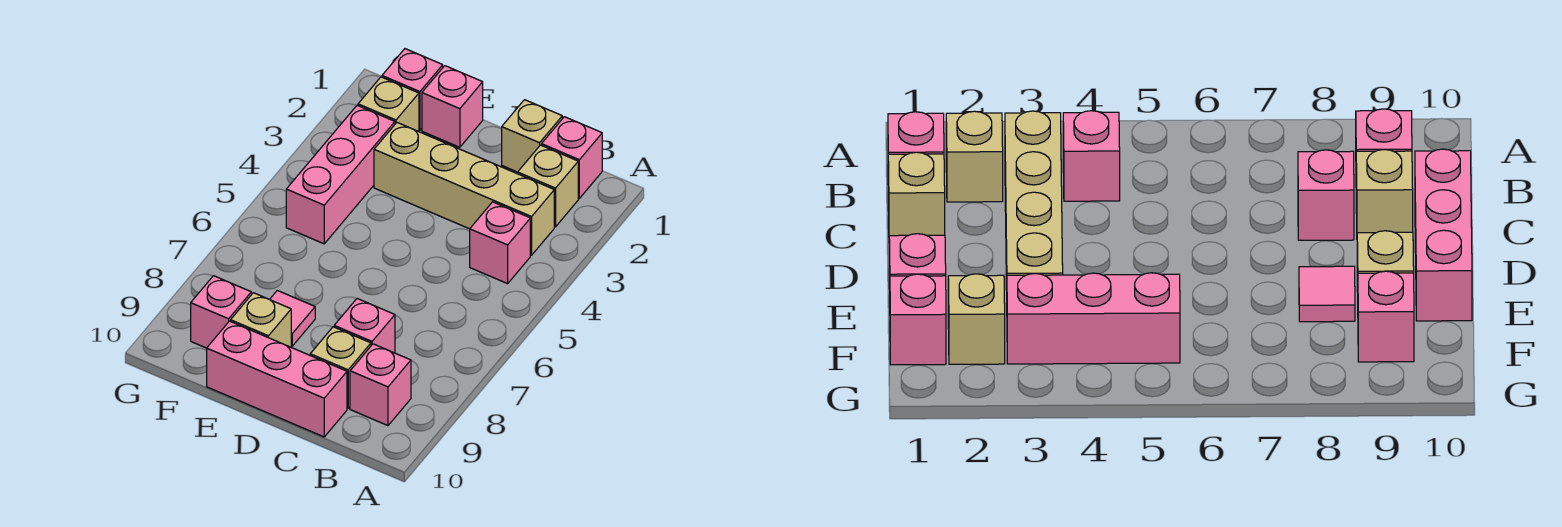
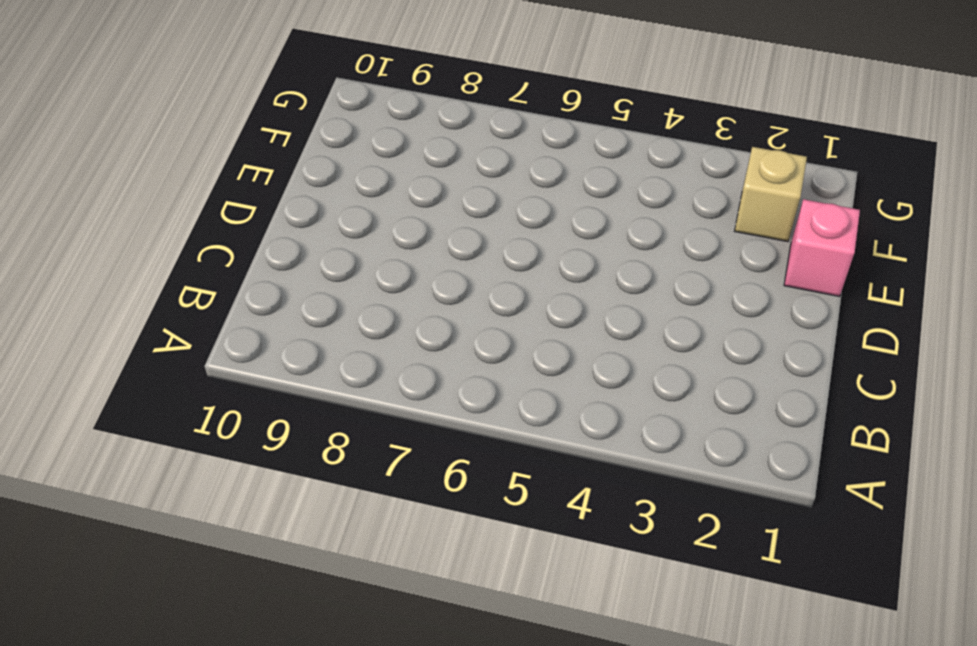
none -> pink brick B1 level 1
none -> tan brick B2 level 1
none -> tan brick B3:E3 level 1

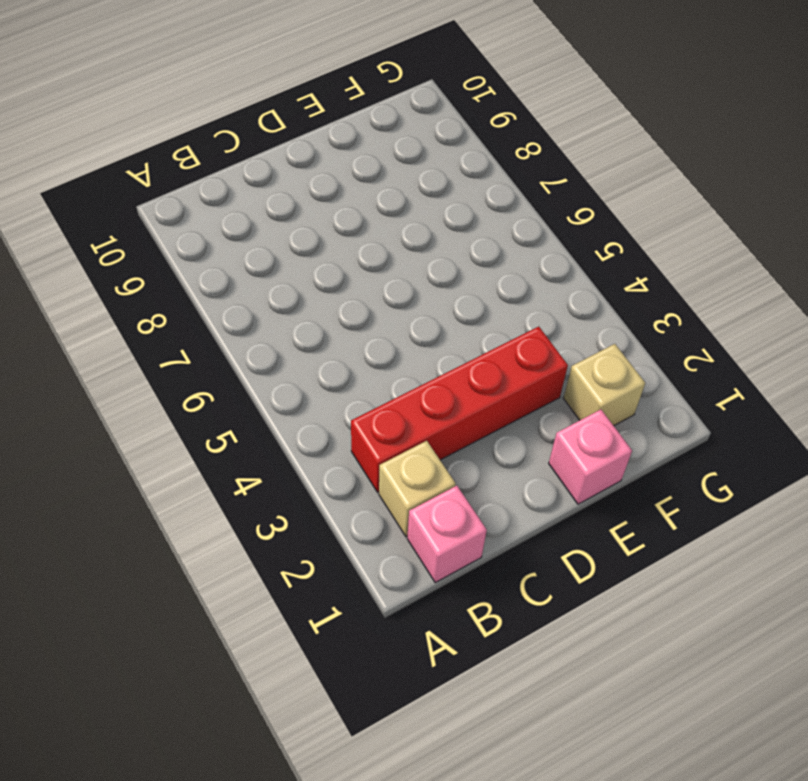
red brick B3:E3 level 1 -> tan brick B3:E3 level 1
none -> pink brick B4 level 1
none -> pink brick B9 level 1
none -> tan brick C1 level 1

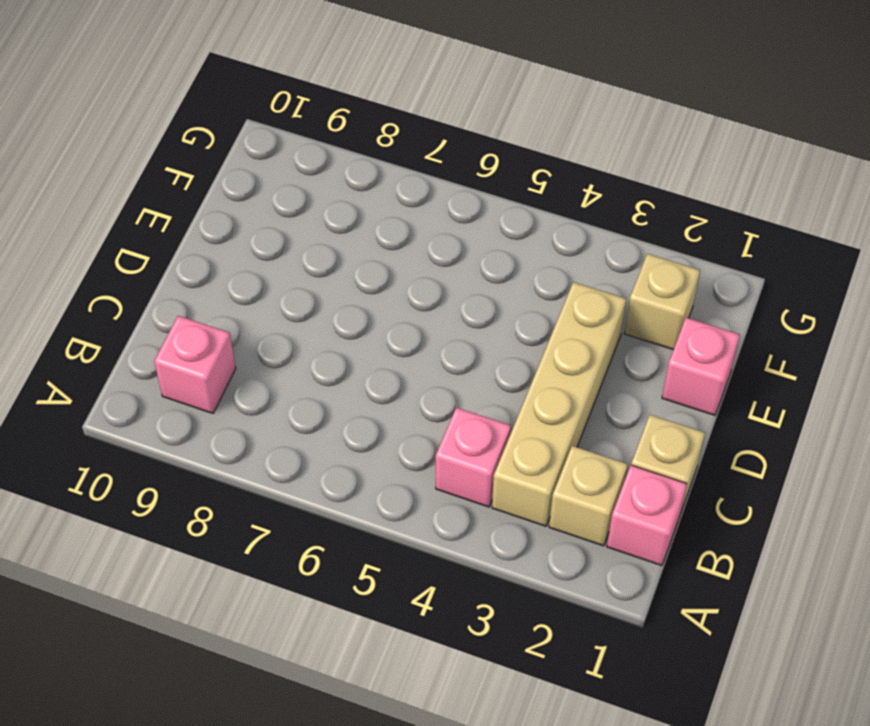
none -> pink brick C8 level 1
none -> tan brick C9 level 1
none -> pink brick C10:E10 level 1

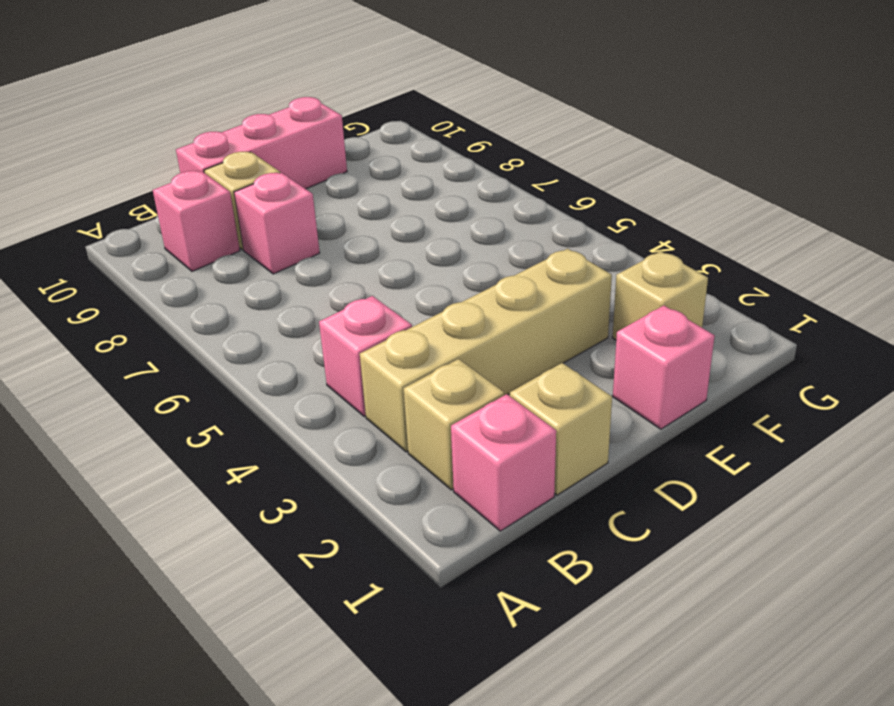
none -> pink tile E8 level 1
none -> tan brick E9 level 1
none -> pink brick F1 level 1

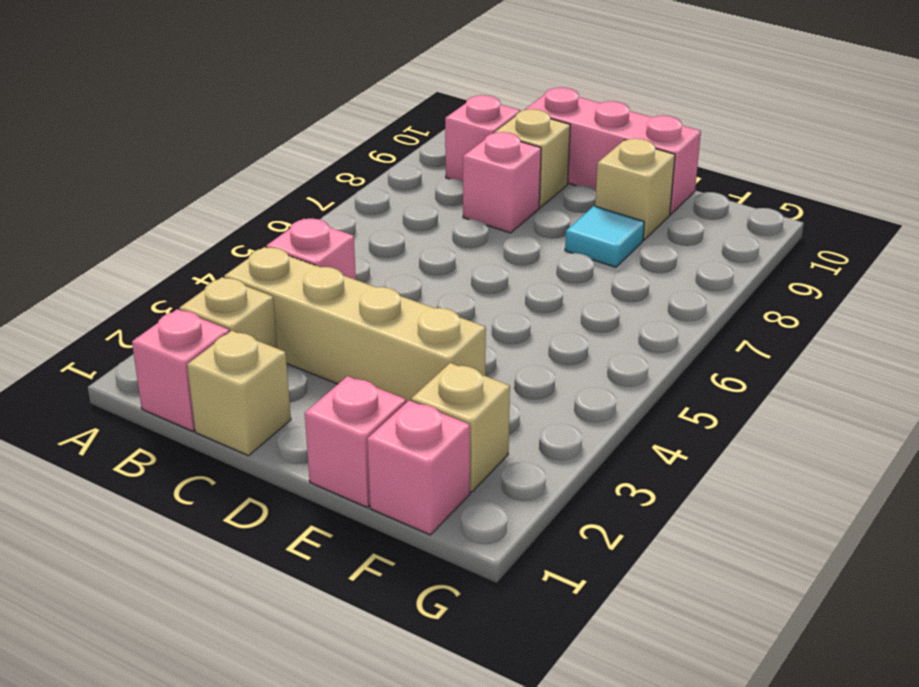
cyan tile E8 level 1 -> pink tile E8 level 1
none -> pink brick F3:F5 level 1
none -> pink brick F9 level 1

